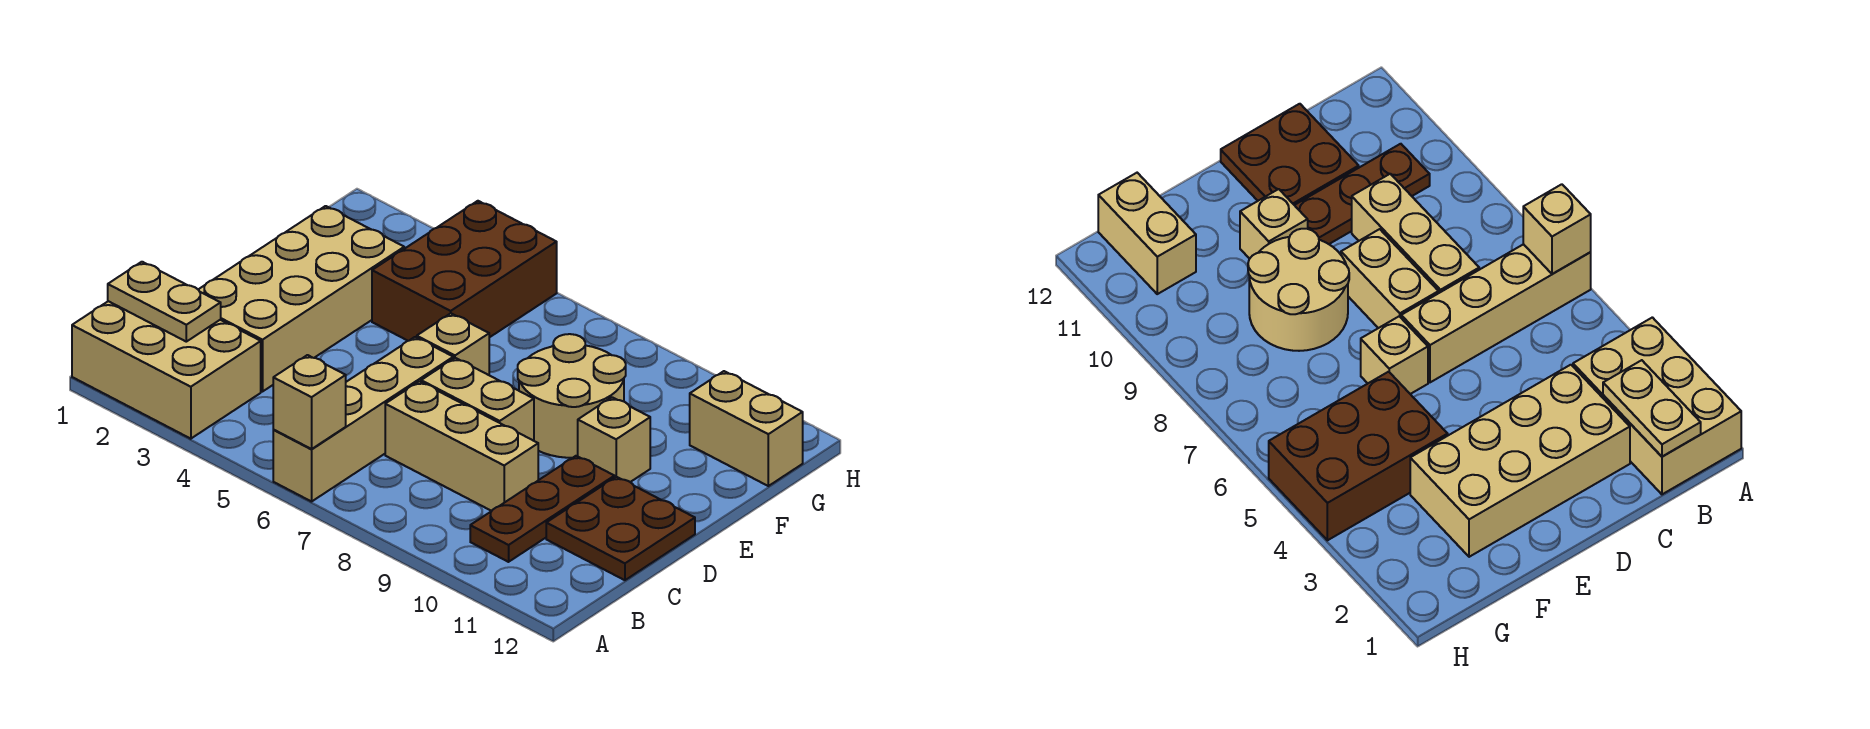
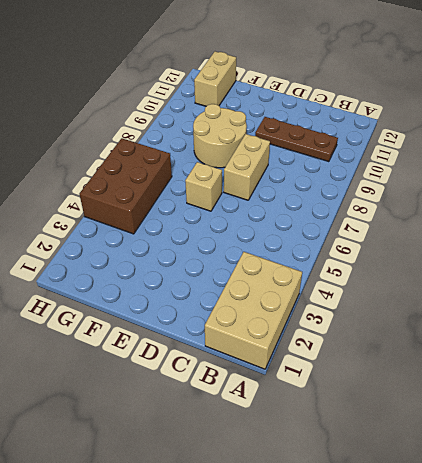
brown brick G4:H6 level 1 -> brown brick F4:H5 level 1
none -> tan brick A6:D6 level 1
none -> tan brick C2:F3 level 1
none -> tan brick C7:C9 level 1

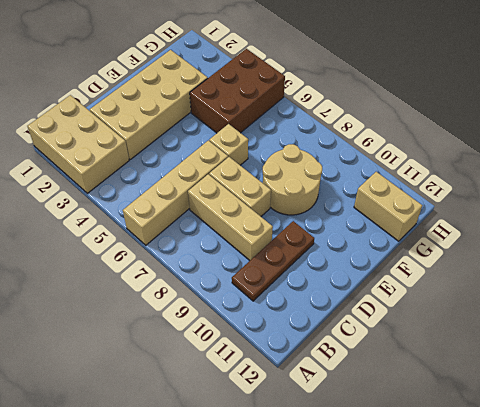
none -> brown plate C11:D12 level 1
none -> tan brick E10 level 1
none -> tan brick A6 level 2

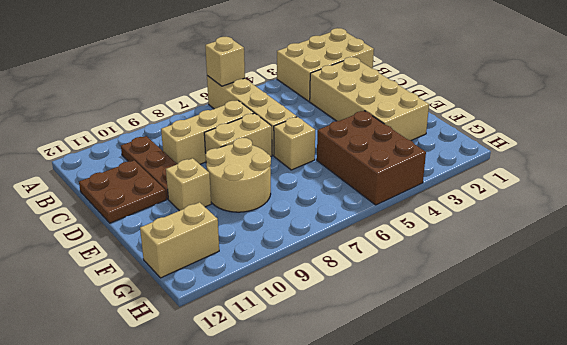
none -> tan plate B1:B2 level 2

